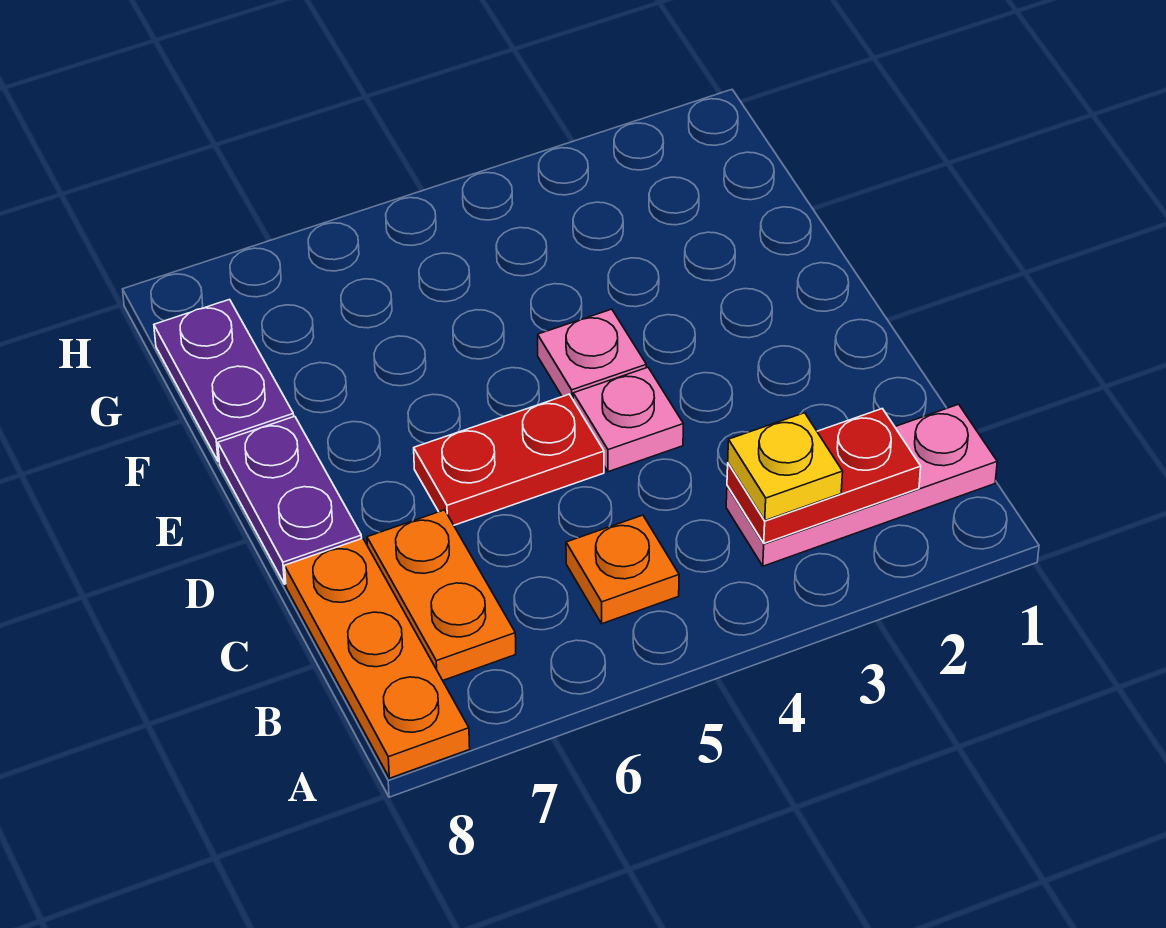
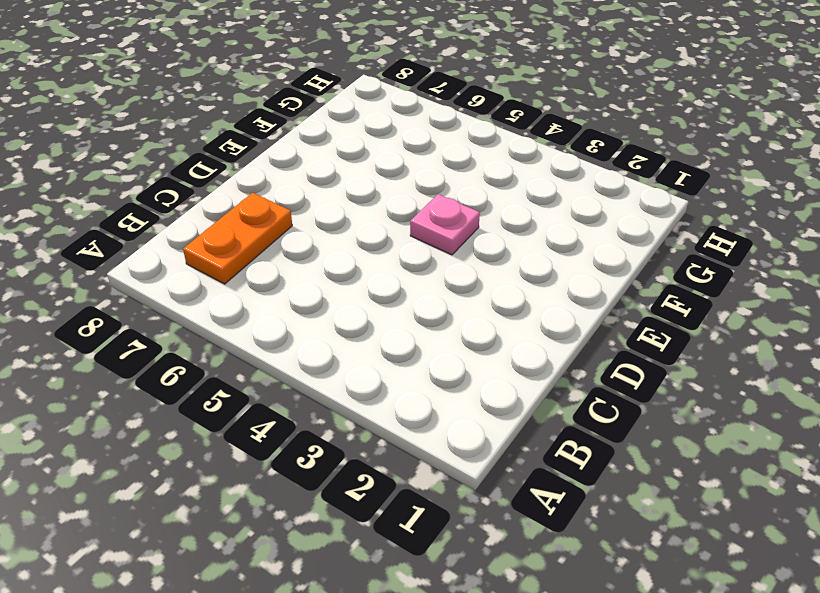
none -> orange plate A8:C8 level 1
none -> pink plate B1:B3 level 1

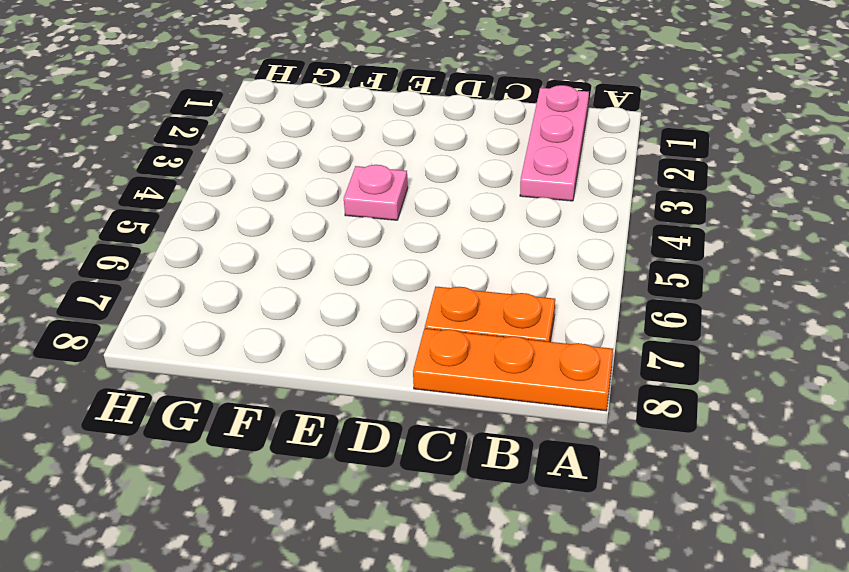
none -> orange plate B5 level 1
none -> pink plate D4 level 1

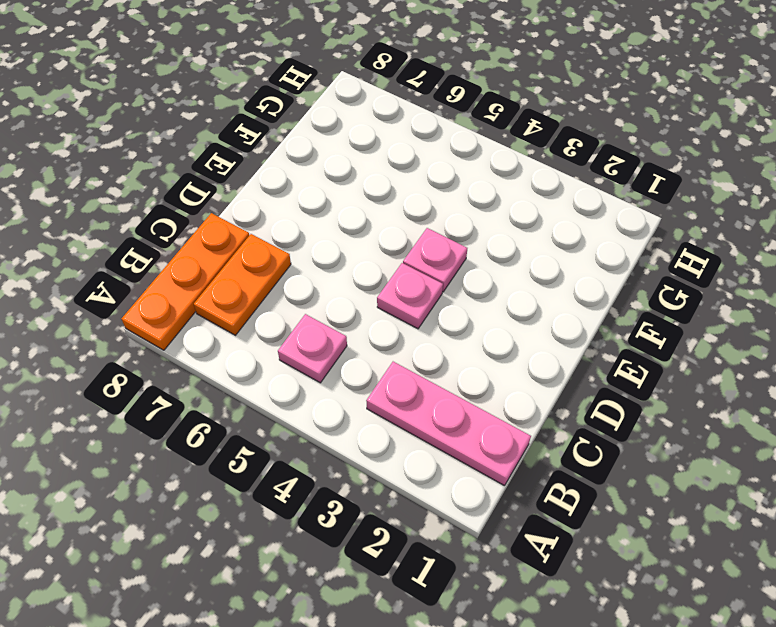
pink plate B5 level 1 -> orange plate B5 level 1
none -> red plate D5:D6 level 1
none -> purple plate D8:E8 level 1

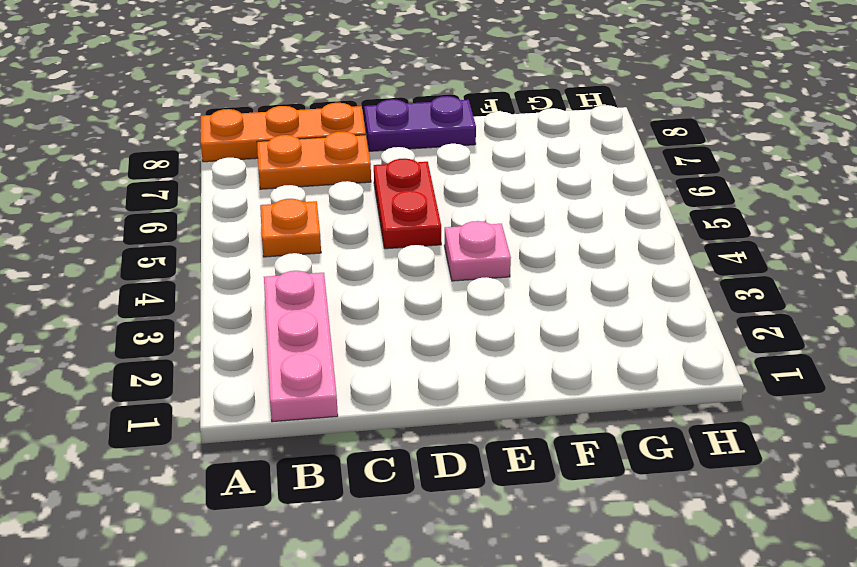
none -> pink plate D4 level 1
none -> purple plate F8:G8 level 1

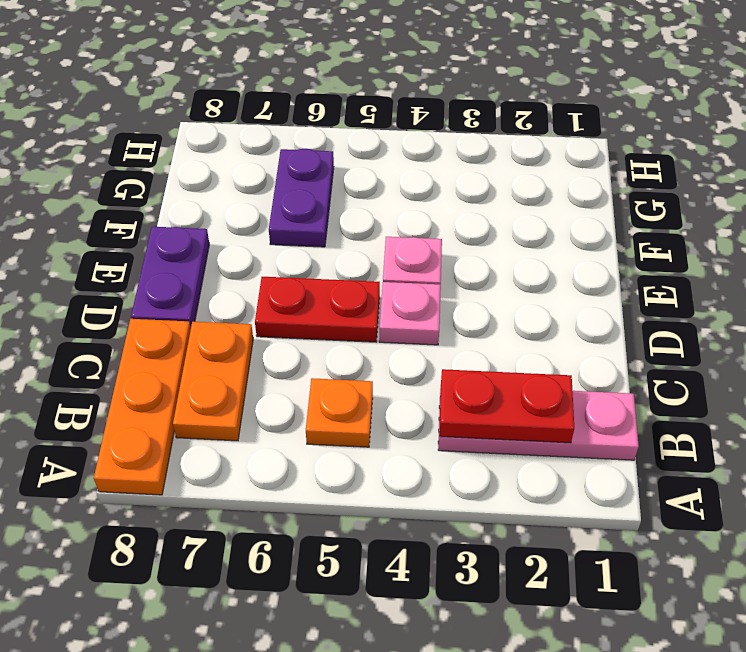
purple plate F6:G6 level 1 -> purple plate F8:G8 level 1
none -> yellow plate B3 level 3

